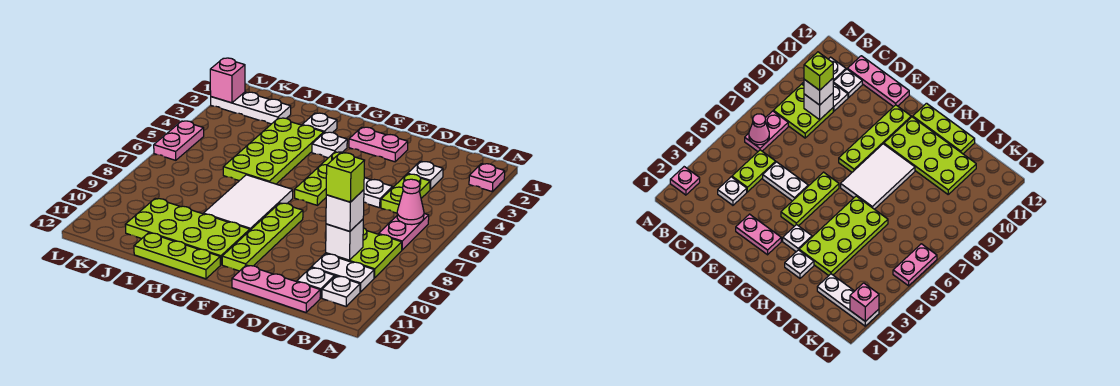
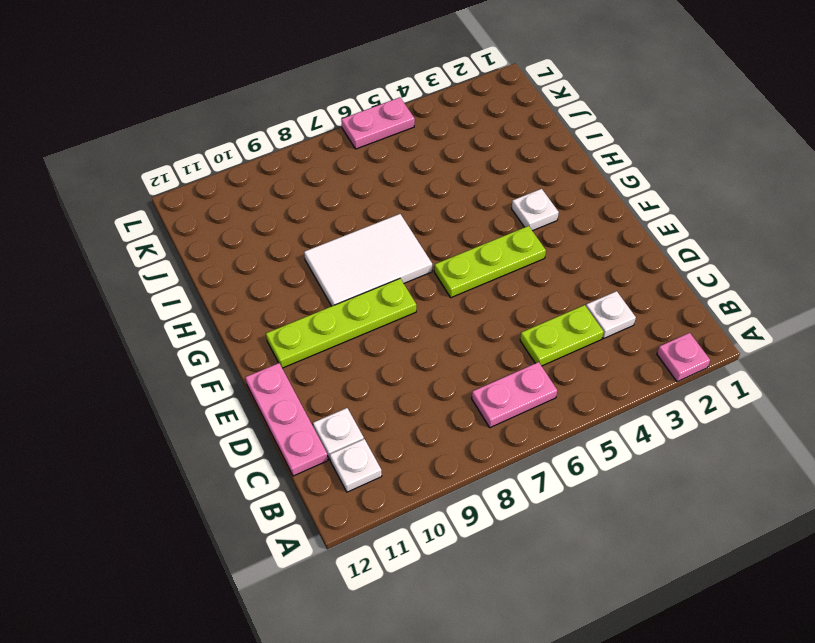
none -> lime plate B8:C9 level 1
none -> white plate B10:C10 level 1
none -> white plate D5:E5 level 1

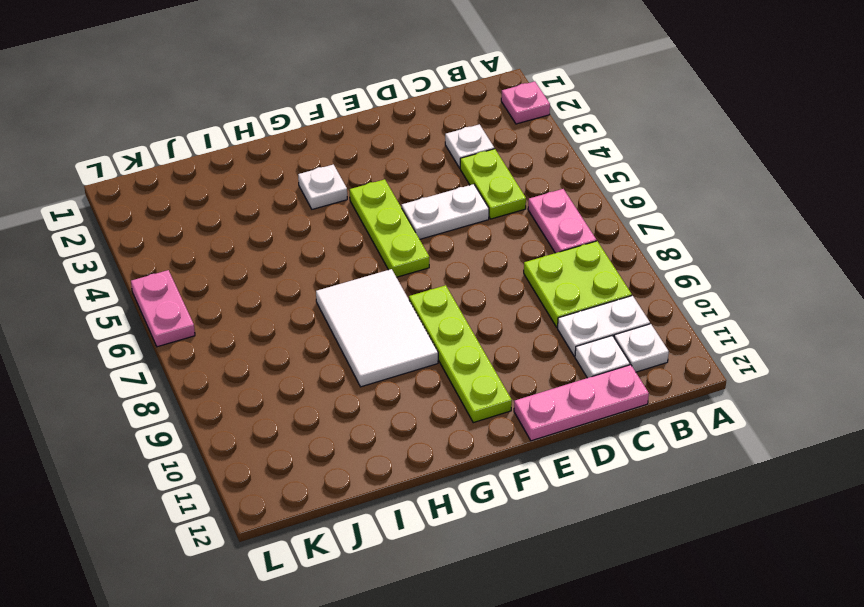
none -> pink plate E2:F2 level 1
none -> lime plate G10:J11 level 1
none -> lime plate G12:I12 level 1

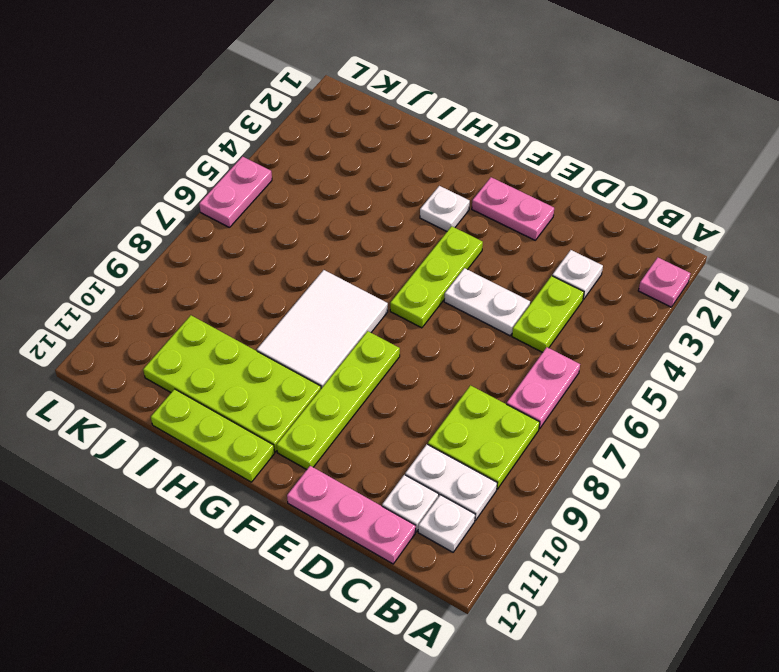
none -> white plate H2 level 1
none -> lime plate H3:I6 level 1
none -> white plate J2:L2 level 1

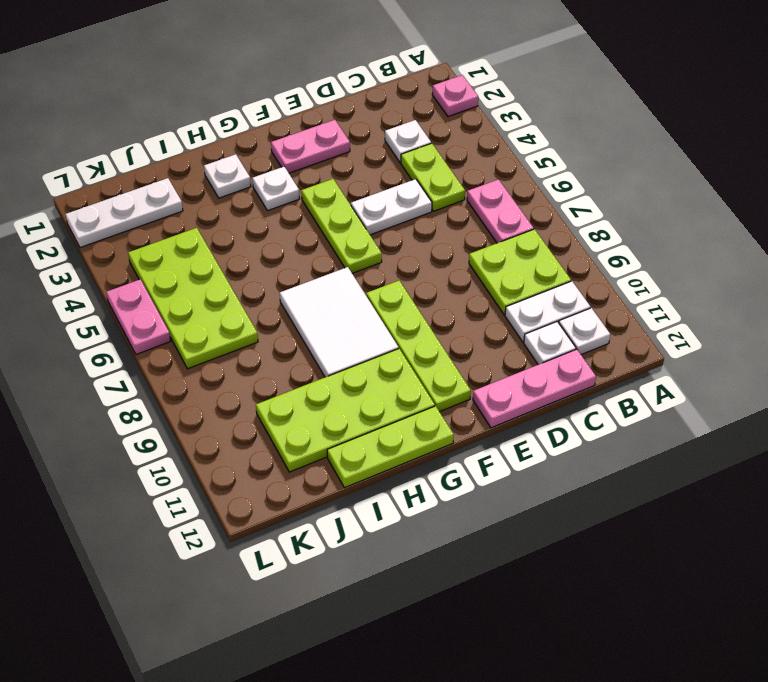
lime plate J4:K7 level 1 -> lime plate H3:I6 level 1
none -> pink cone B6 level 2
none -> white brick C9 level 2
none -> pink brick L2 level 2

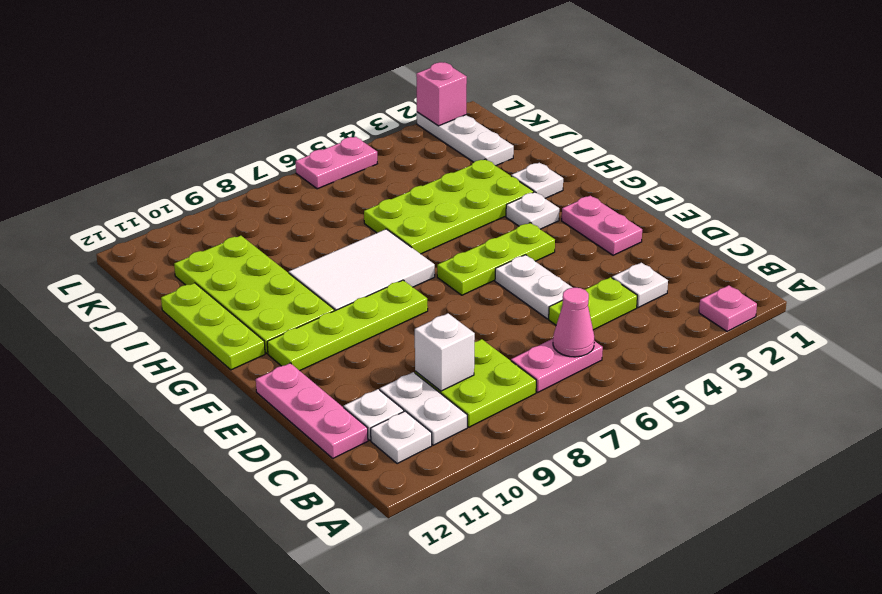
none -> white brick C9 level 3
none -> lime brick C9 level 4

